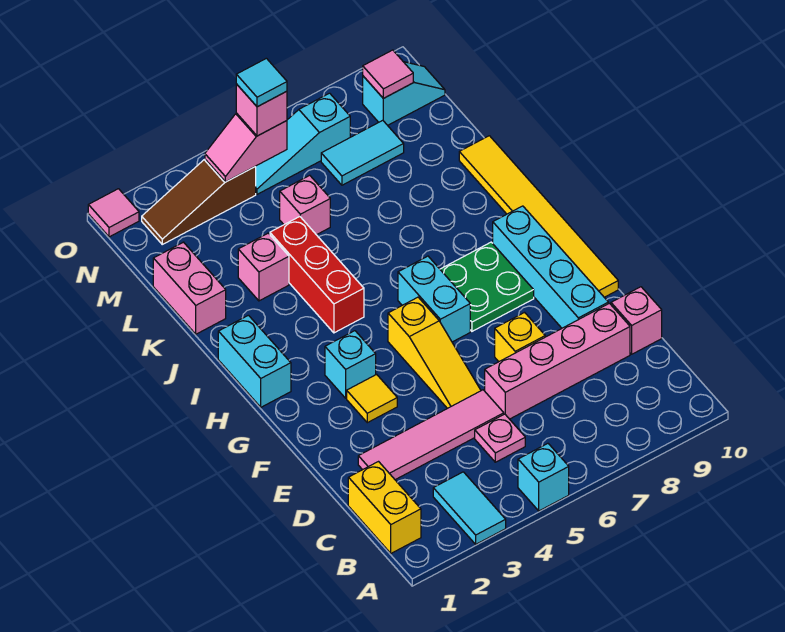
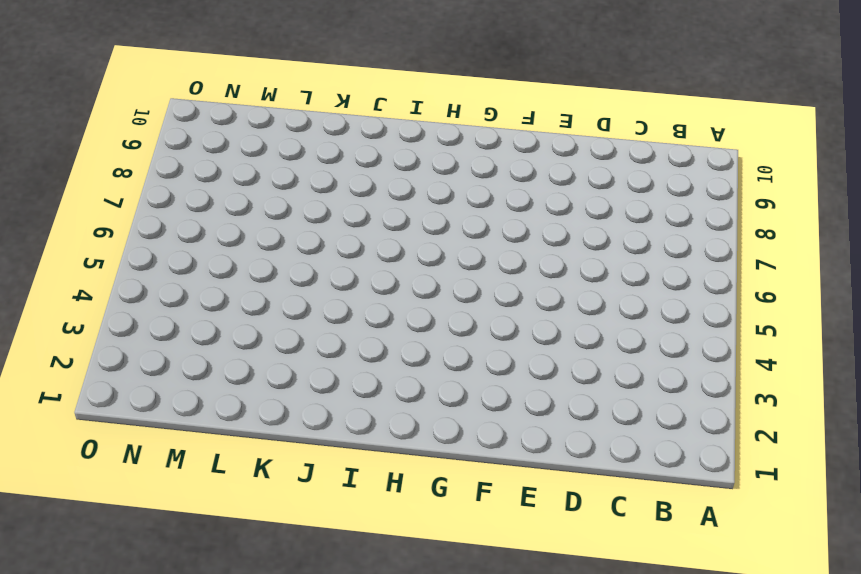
none -> cyan tile A3:B3 level 1
none -> cyan brick A5 level 1
none -> yellow brick B1:C1 level 1

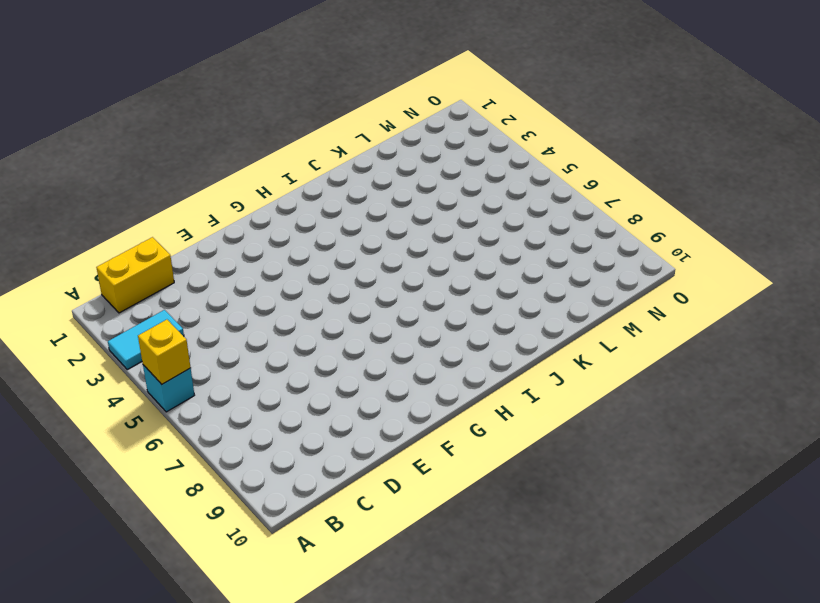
yellow brick A5 level 2 -> yellow brick E7 level 1
none -> pink plate C5 level 1
none -> pink tile D2:D5 level 1
none -> pink brick D6:D9 level 1

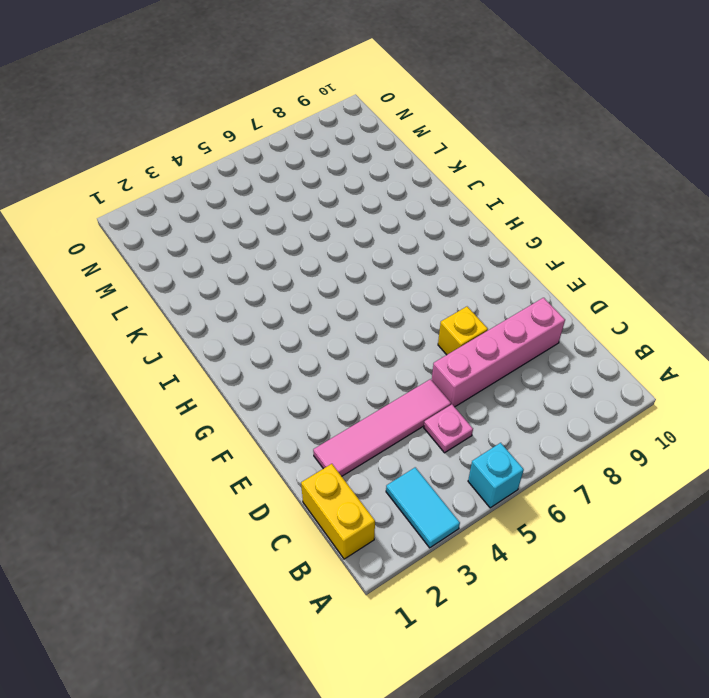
none -> pink brick D10 level 1
none -> yellow slope E5:G5 level 1 top G
none -> cyan brick E9:H9 level 1

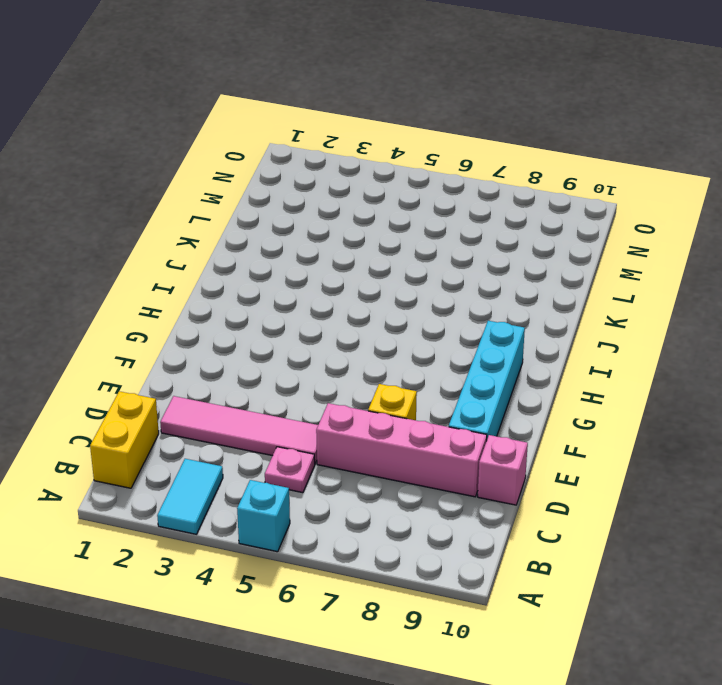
none -> yellow slope E5:G5 level 1 top G
none -> yellow tile F3 level 1
none -> yellow tile F10:K10 level 1

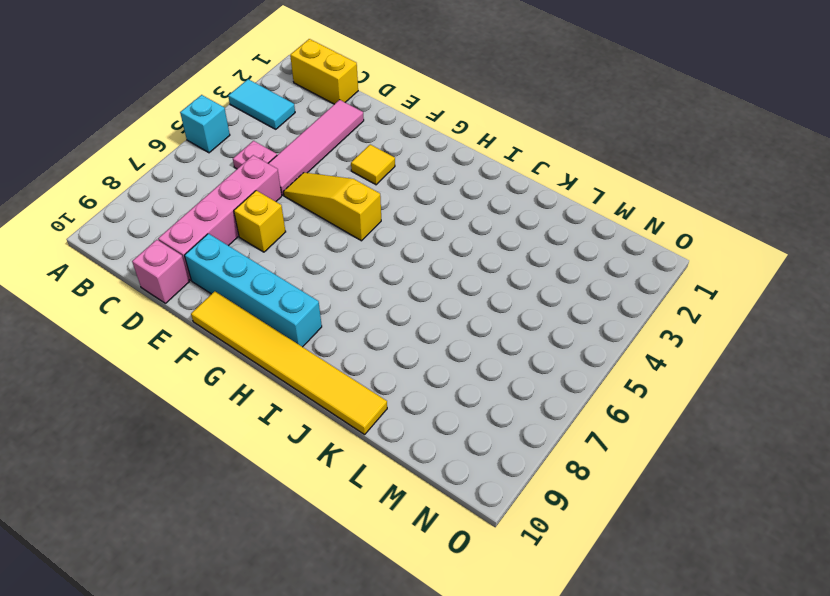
none -> cyan brick G3 level 1
none -> cyan brick G6:H6 level 1
none -> green plate G7:H8 level 1

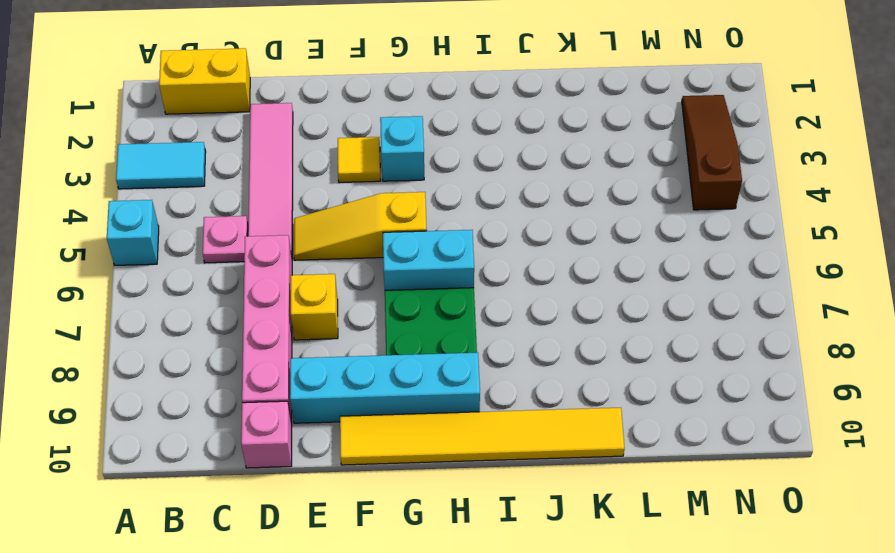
none -> cyan brick H1:I1 level 1
none -> red brick I4:K4 level 1
none -> pink brick K1:L1 level 1

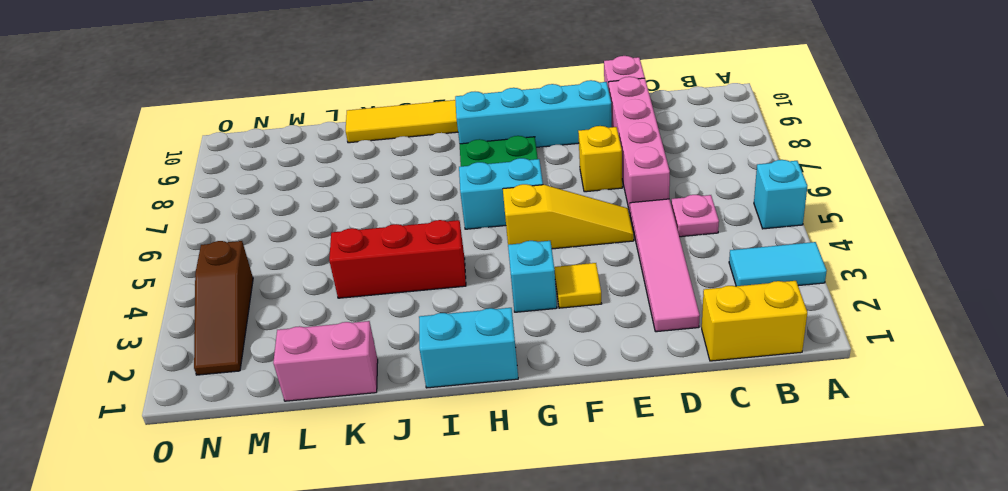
none -> pink brick K3 level 1
none -> pink brick L5 level 1
none -> cyan tile M7:M8 level 1

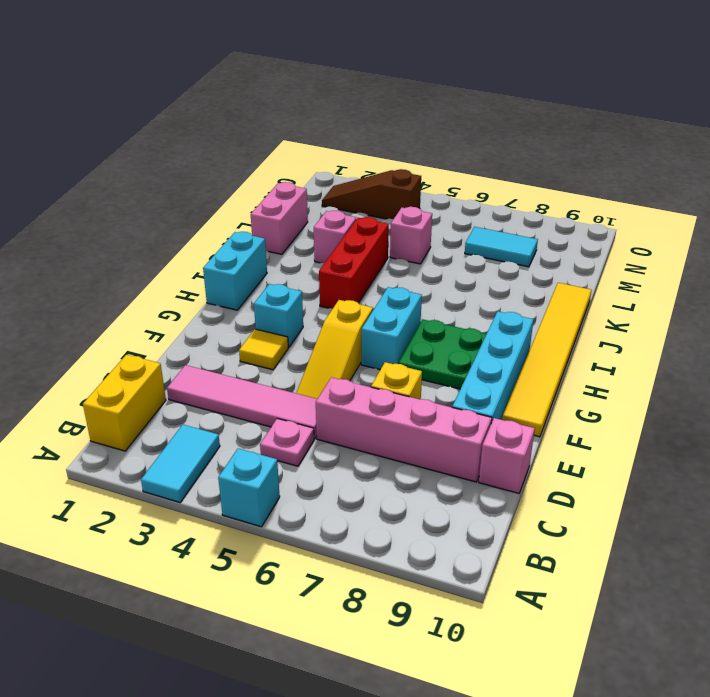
none -> cyan slope N5:N7 level 1 top 7
none -> cyan slope N9:N10 level 1 top 9
none -> pink tile O1 level 1

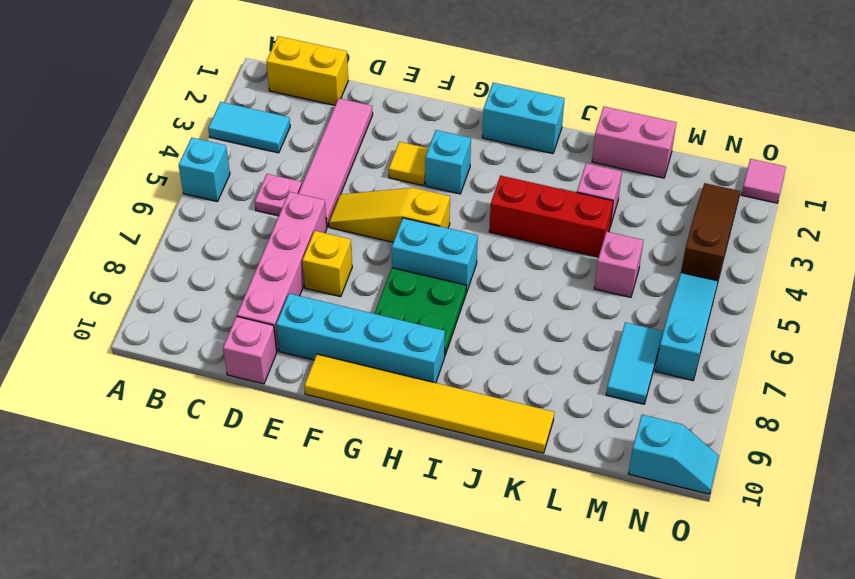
cyan slope N10:O10 level 1 top N -> cyan slope N9:N10 level 1 top 9
none -> pink slope N4:N5 level 2 top 5
none -> pink tile N9 level 2
none -> pink brick N5 level 3

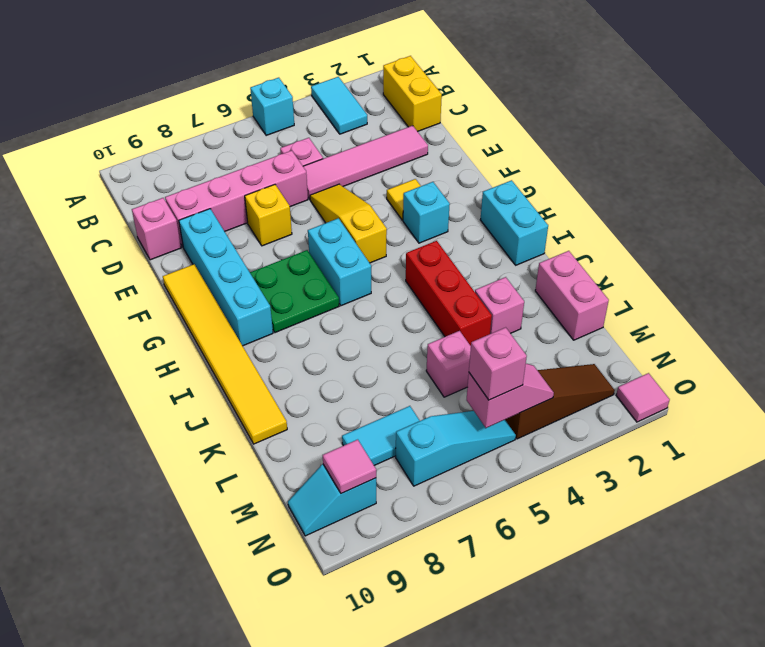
none -> cyan tile N5 level 4

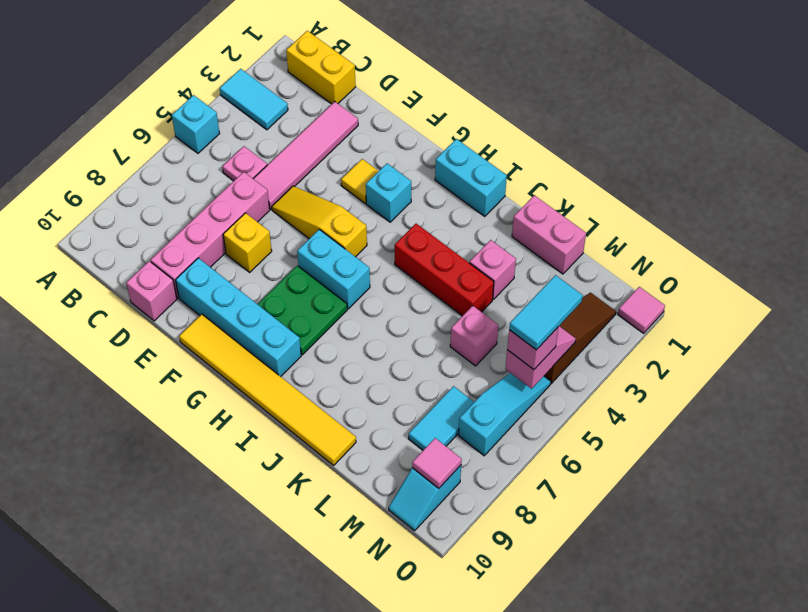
cyan tile N4:N5 level 4 -> cyan tile N5 level 4

